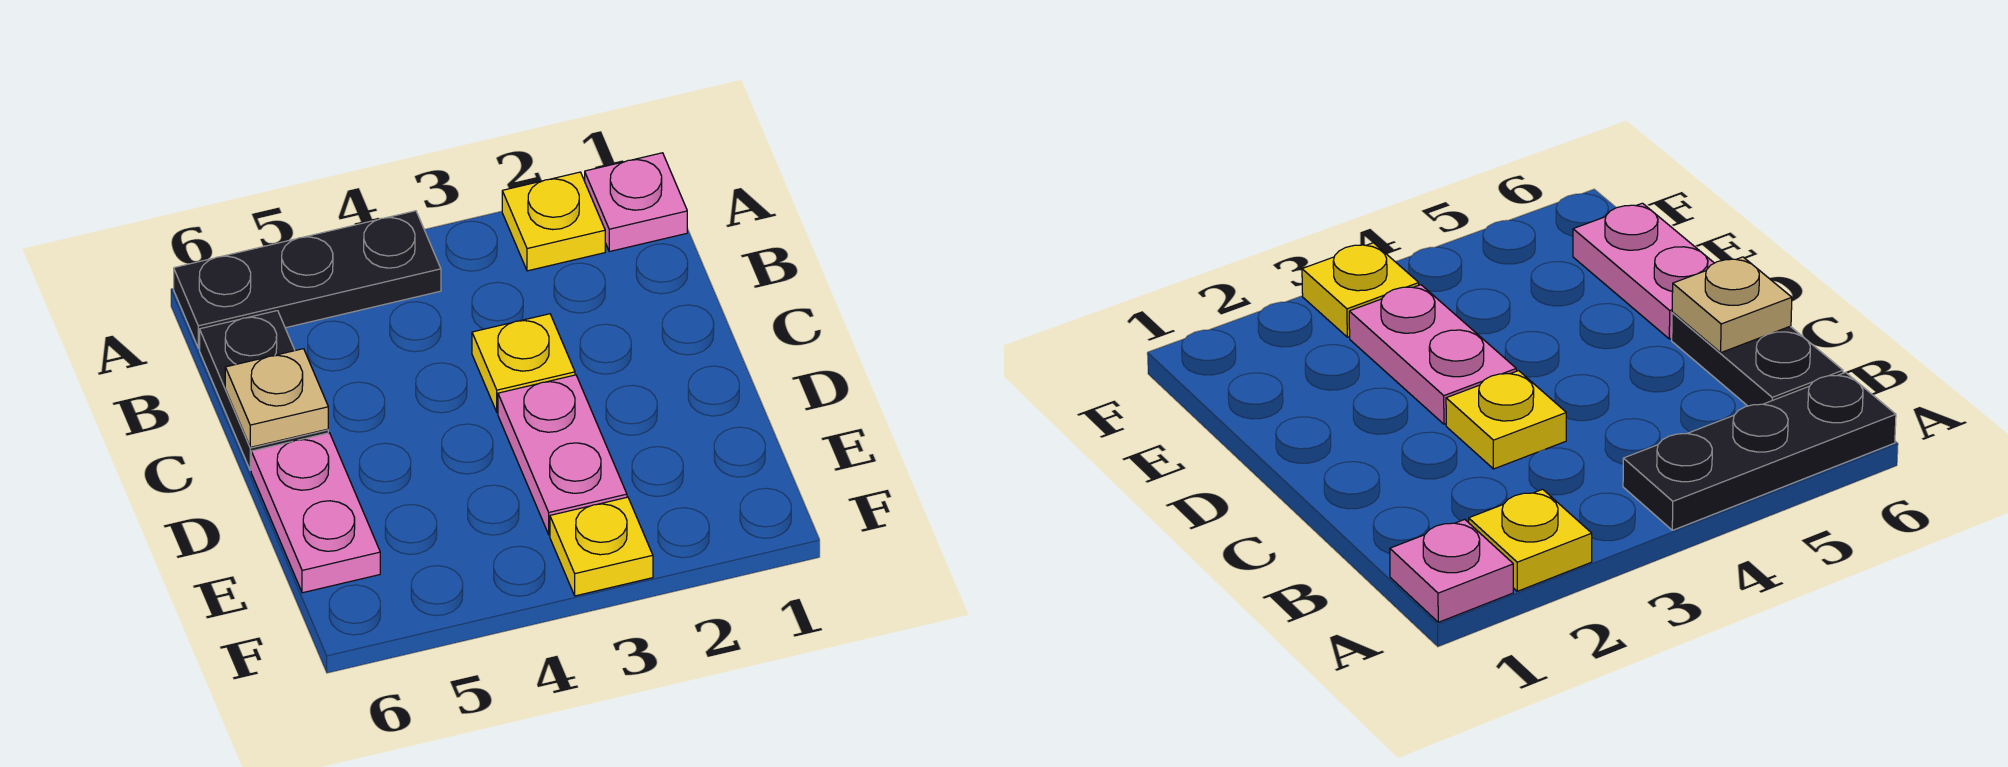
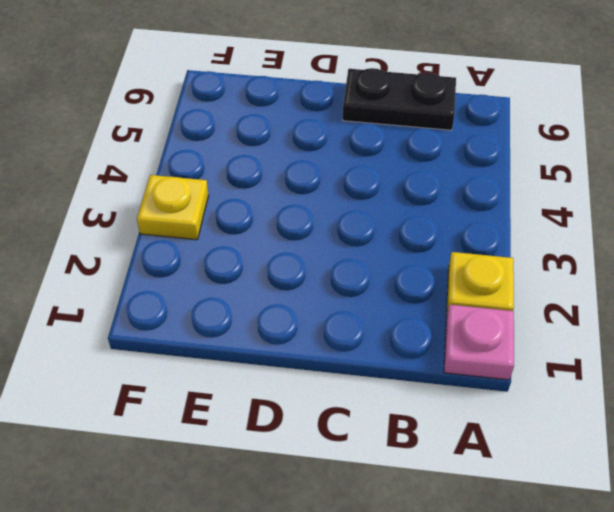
none -> black plate A4:A6 level 1
none -> yellow plate C3 level 1

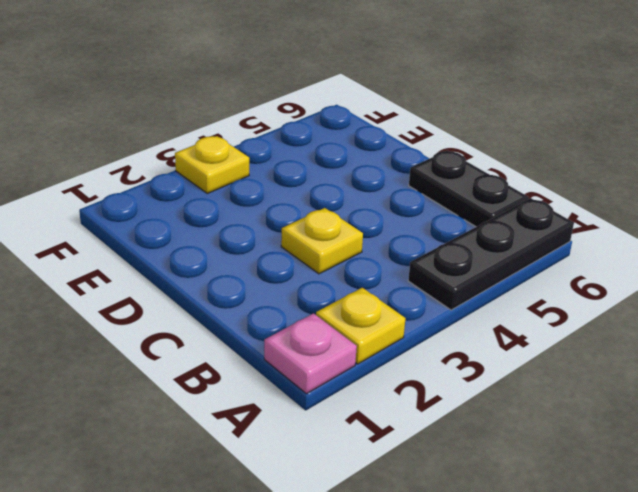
none -> pink plate D3:E3 level 1
none -> pink plate D6:E6 level 1

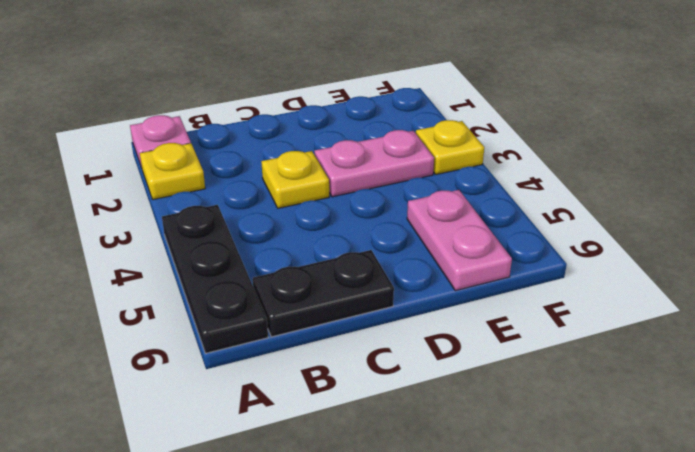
pink plate E5:E6 level 1 -> pink plate D6:E6 level 1
none -> tan plate C6 level 2

